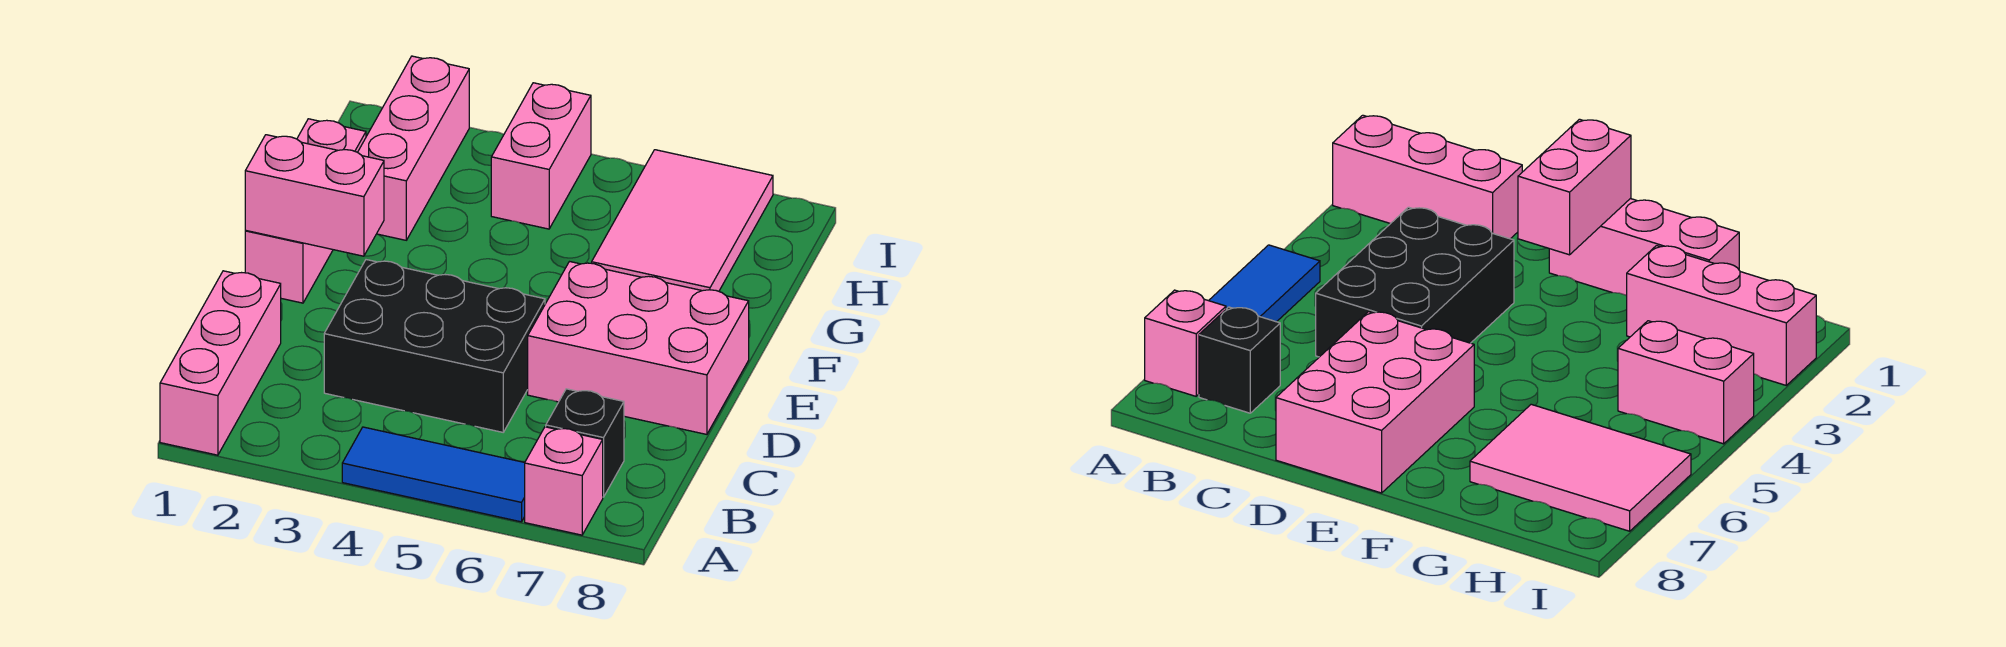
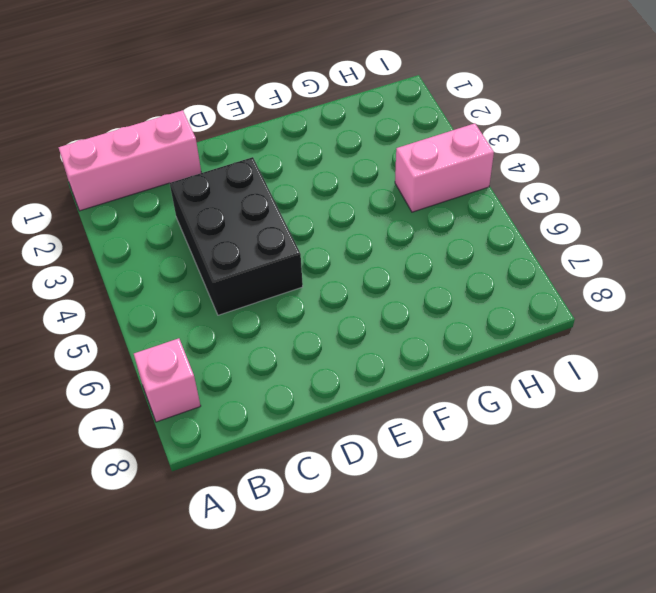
none -> blue tile A4:A6 level 1
none -> black brick B7 level 1

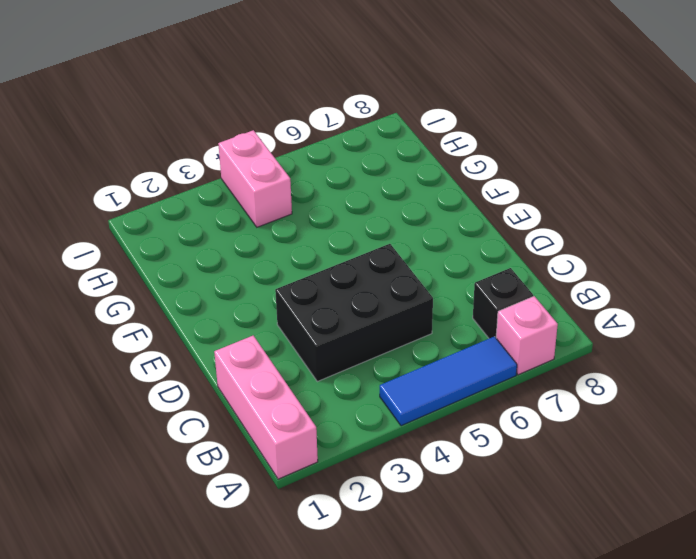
none -> pink brick D6:E8 level 1
none -> pink brick E1:G1 level 1

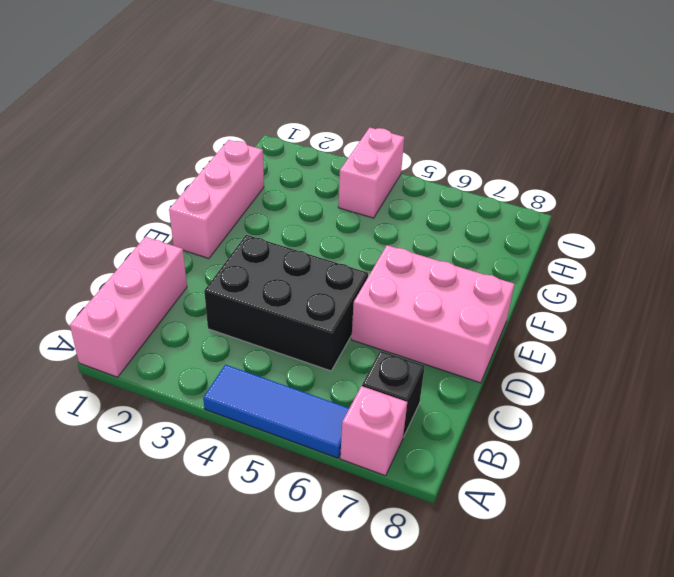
none -> pink brick G2:I2 level 1
none -> pink tile G6:I7 level 1

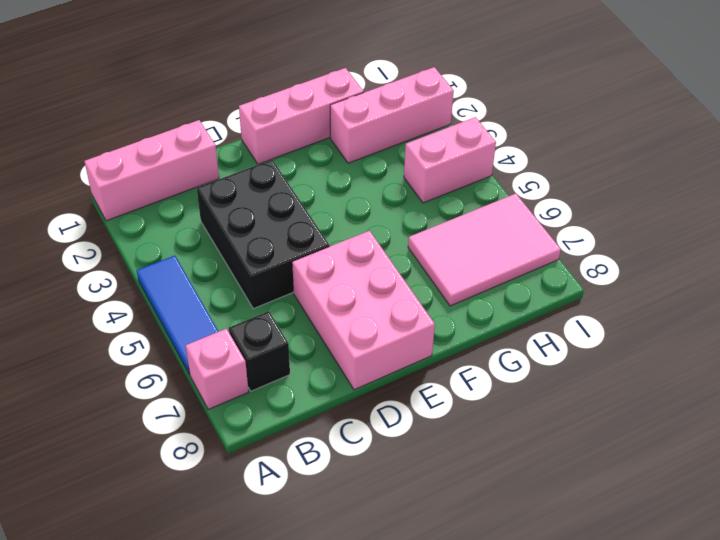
none -> pink brick E1:E2 level 2

